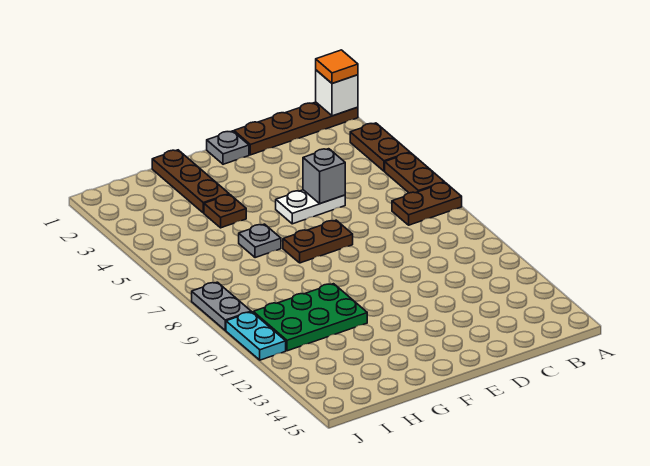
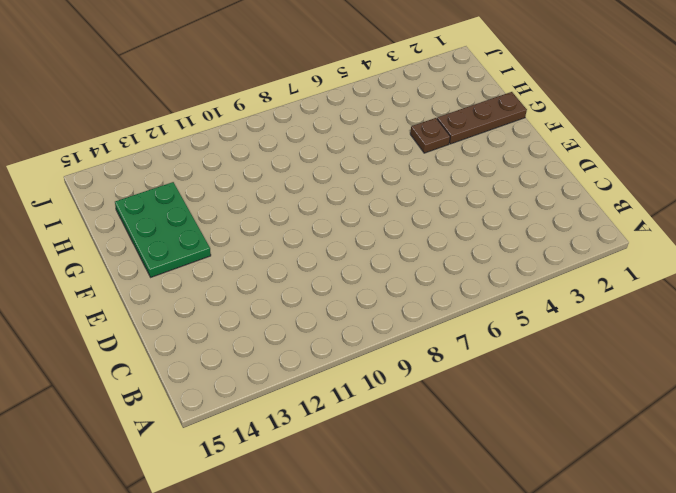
green plate F13:H14 level 1 -> green plate G10:I11 level 1
none -> brown plate A1:D1 level 1
none -> brown plate A3:A4 level 1
none -> brown plate A5:A6 level 1

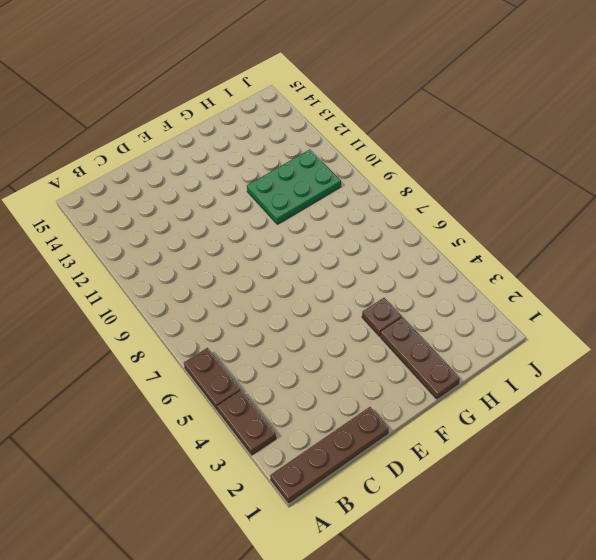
none -> brown plate A7:B7 level 1
none -> white plate D5:E5 level 1
none -> grey plate E1 level 1

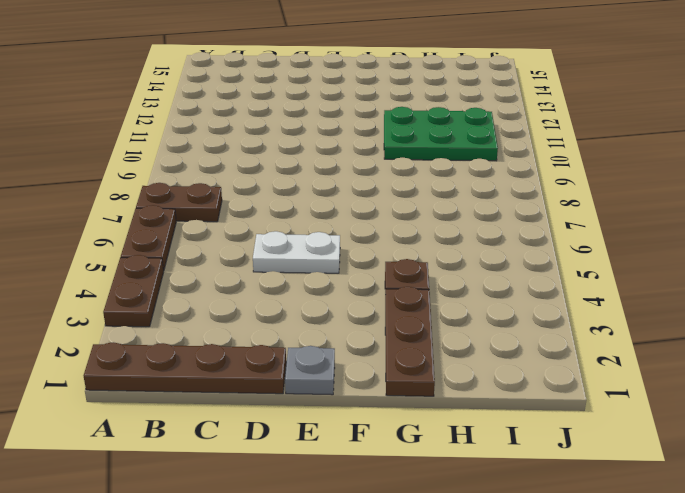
none -> brown plate E7:F7 level 1
none -> grey plate G6 level 1
none -> grey plate J8:J9 level 1

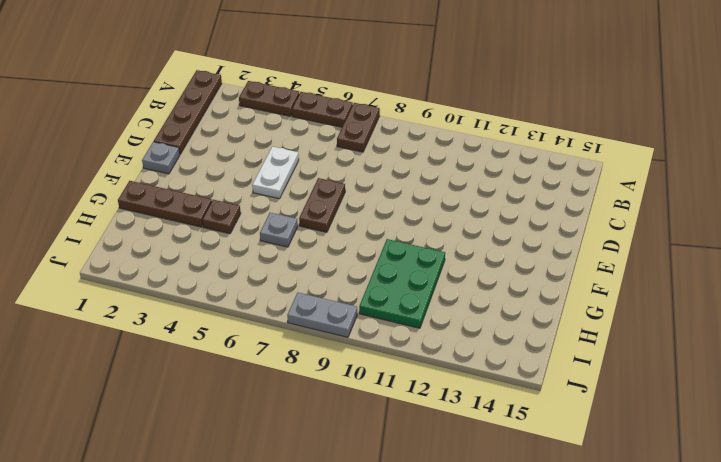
none -> cyan plate J10:J11 level 1
none -> white brick A1 level 2
none -> grey brick D5 level 2

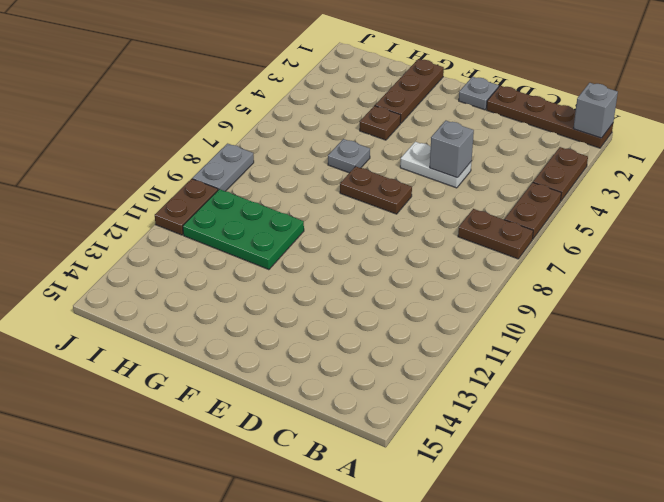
grey brick A1 level 2 -> white brick A1 level 2
brown plate J10:J11 level 1 -> cyan plate J10:J11 level 1
none -> orange tile A1 level 3

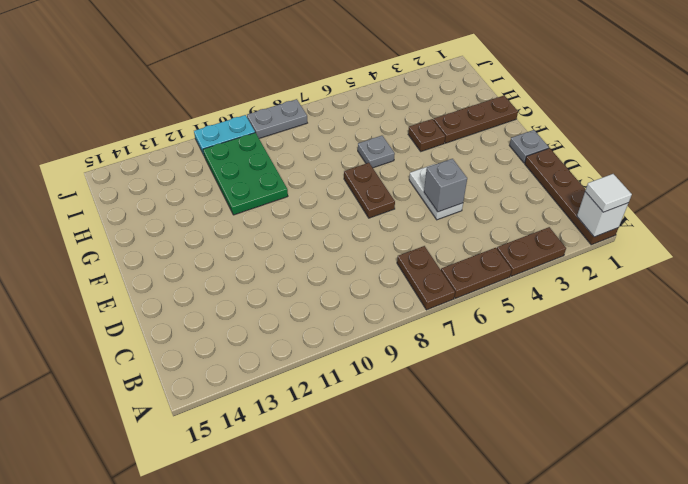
white tile A1 level 3 -> orange tile A1 level 3

